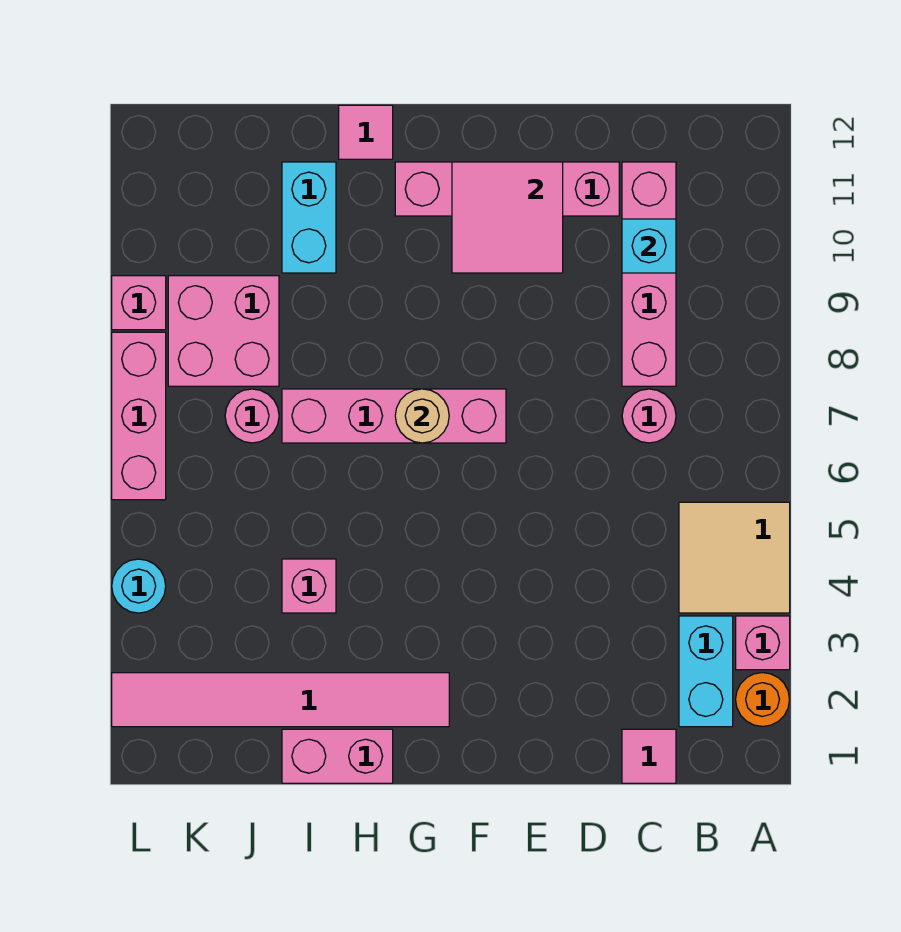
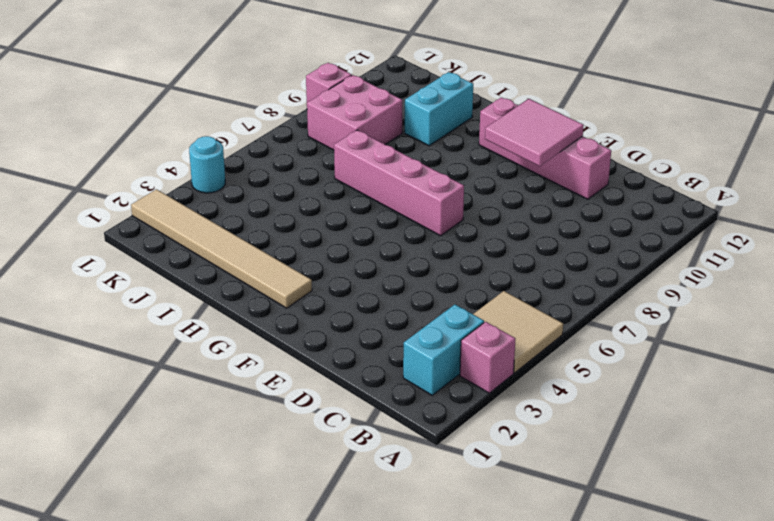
tan tile G2:L2 level 1 -> pink tile G2:L2 level 1
none -> orange round brick A2 level 1
none -> pink tile C1 level 1
none -> pink round brick C7 level 1

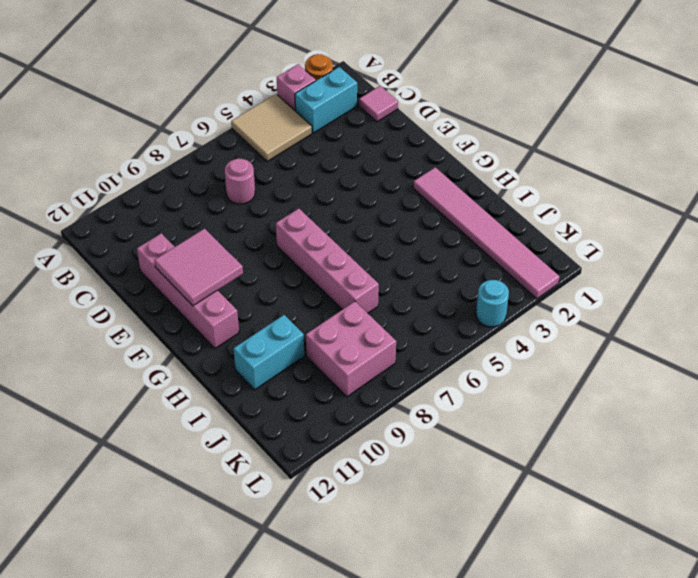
none -> pink brick C8:C11 level 1
none -> pink brick H1:I1 level 1
none -> pink tile H12 level 1

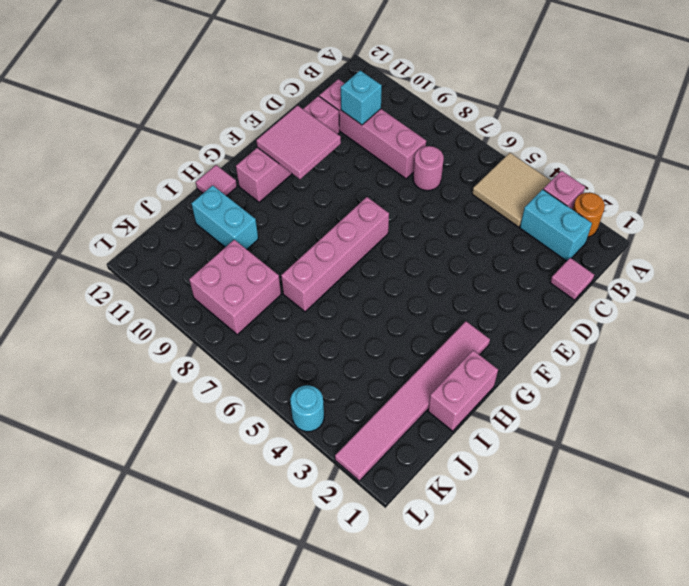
none -> pink brick I4 level 1
none -> pink round brick J7 level 1
none -> pink brick L6:L8 level 1

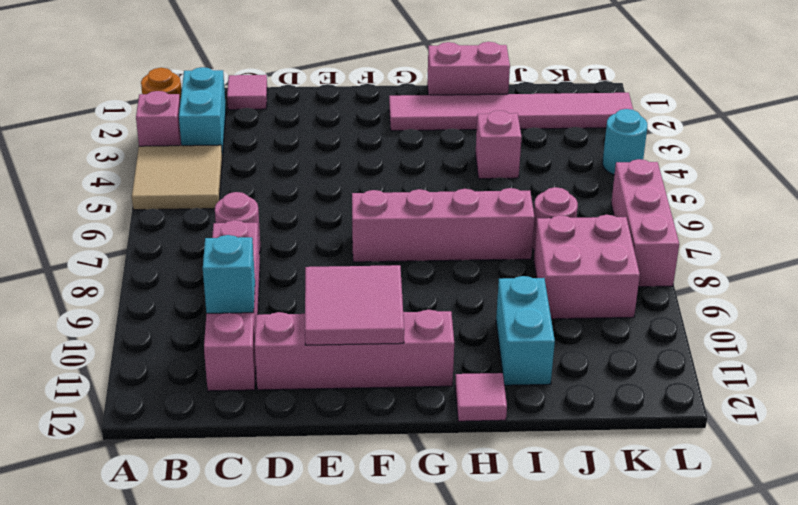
none -> pink brick L9 level 1
none -> tan round brick G7 level 2

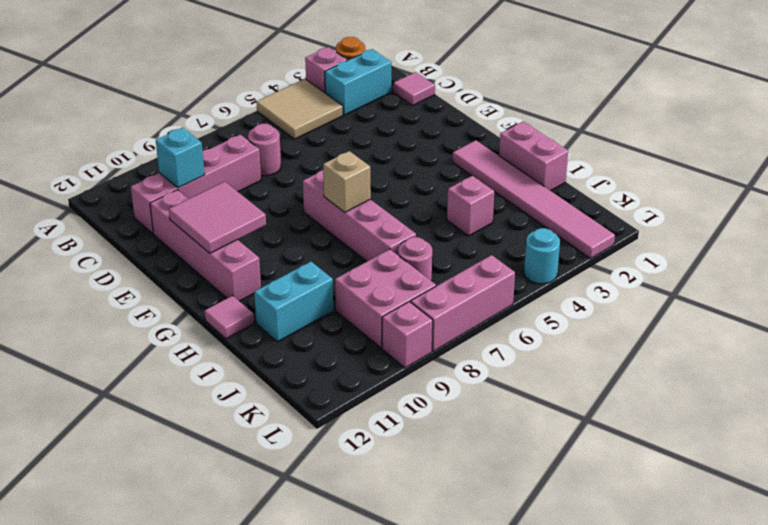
tan brick G7 level 2 -> tan round brick G7 level 2

